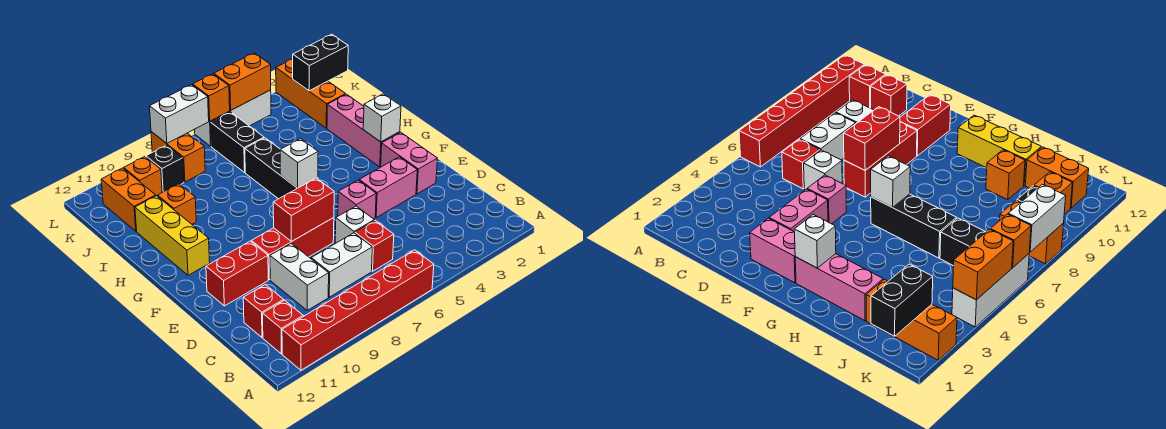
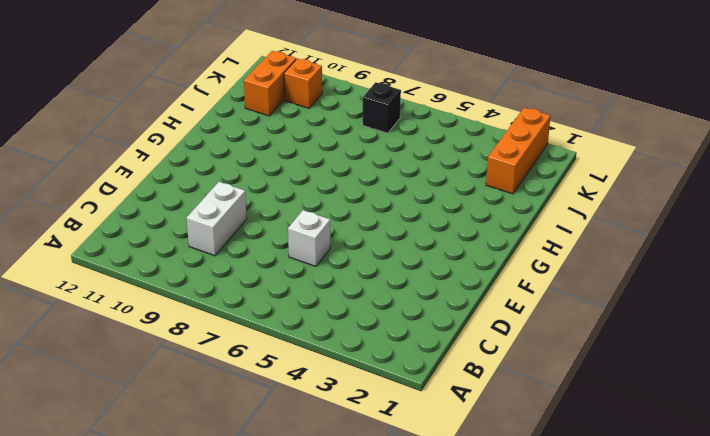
black brick K7 level 1 -> black brick K9 level 1
none -> red brick A6:A11 level 1
none -> red brick B11 level 1
none -> red brick C6 level 1
none -> white brick C7:C8 level 1

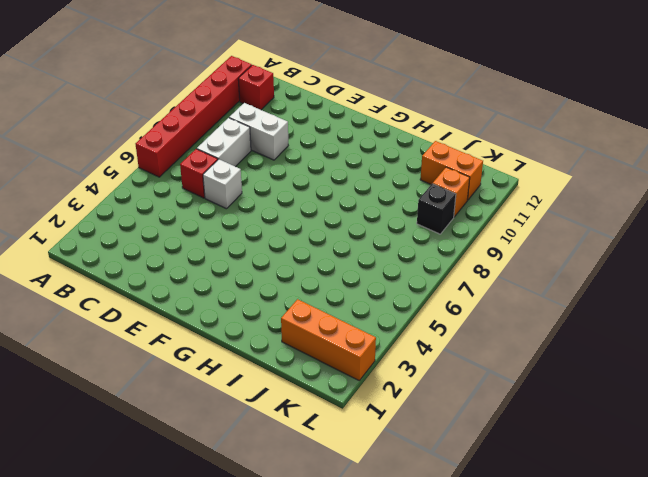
none -> red brick C11 level 1
none -> pink brick E2:F2 level 1
none -> pink brick E3:E4 level 1
none -> pink brick E5 level 1

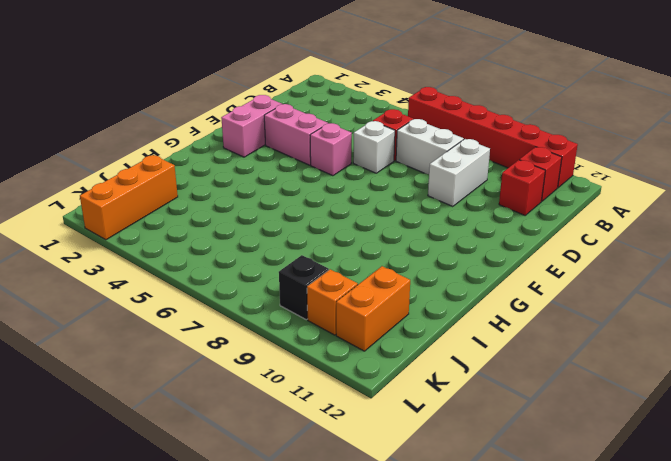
none -> red brick E7:E9 level 1
none -> red brick E10:E11 level 1
none -> pink brick G2:I2 level 1
none -> black brick G6:I6 level 1

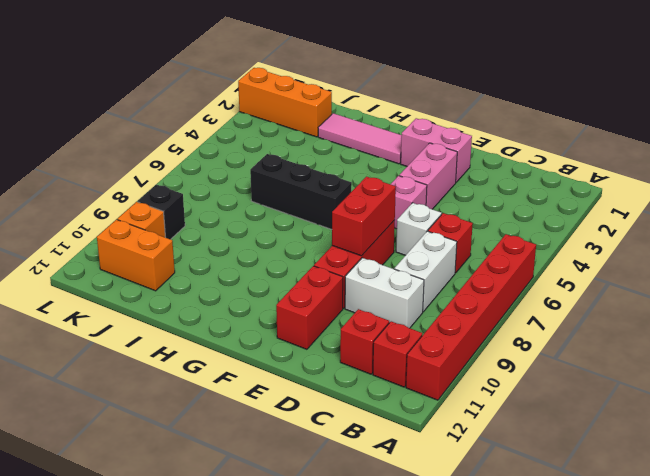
pink tile G2:I2 level 1 -> pink brick G2:I2 level 1
none -> yellow brick G11:I11 level 1
none -> orange brick I10 level 1
none -> black brick J6:K6 level 1
none -> orange brick K8:L8 level 1

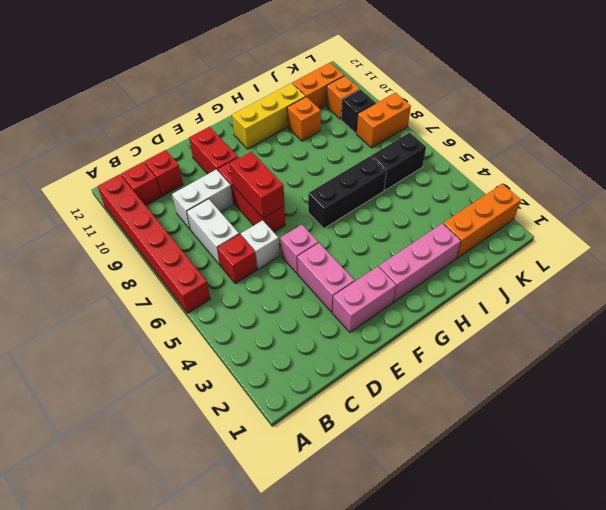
none -> white brick L4:L6 level 1
none -> white brick G2 level 2
none -> white brick G6 level 2
none -> black brick K1:K2 level 2

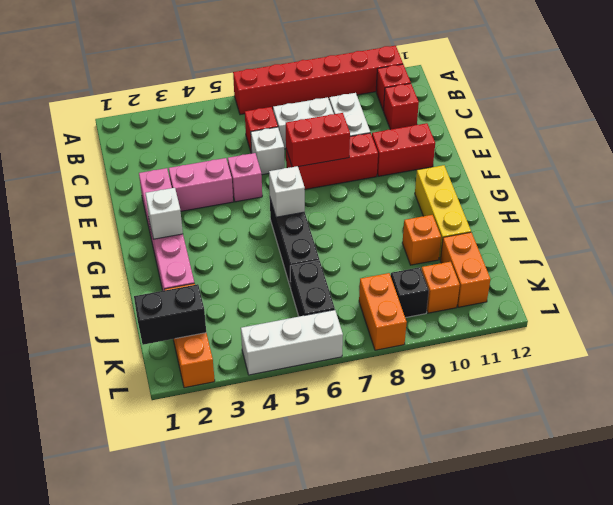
none -> orange brick L4:L5 level 2
none -> orange brick L6 level 2
none -> white brick L7:L8 level 2

